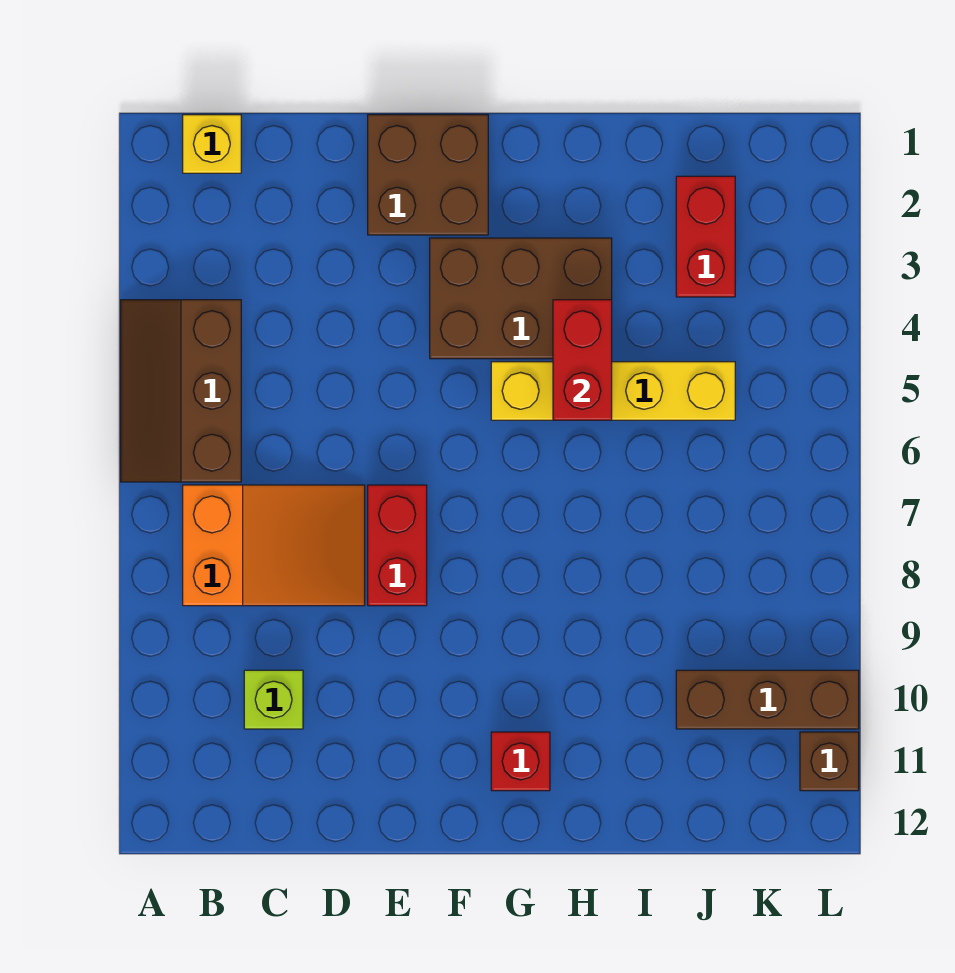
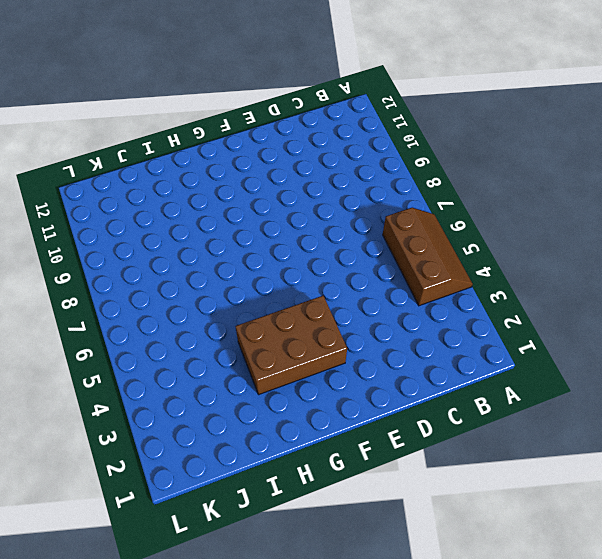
none -> yellow brick B1 level 1
none -> orange slope B7:D8 level 1 top B
none -> lime brick C10 level 1

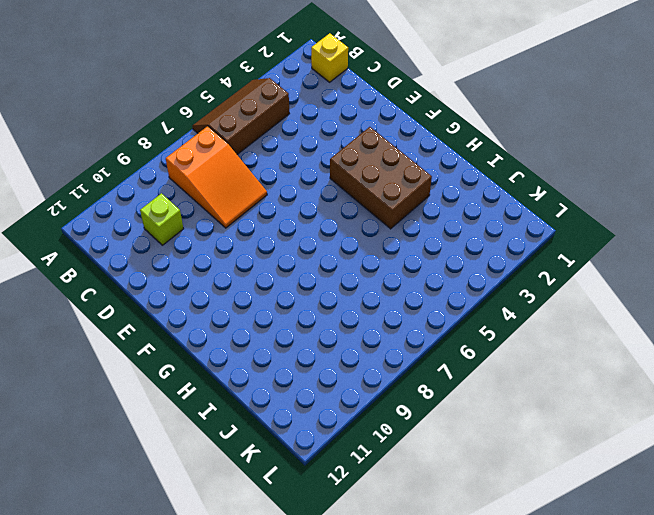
none -> brown brick E1:F2 level 1
none -> red brick E7:E8 level 1
none -> yellow brick G5:J5 level 1

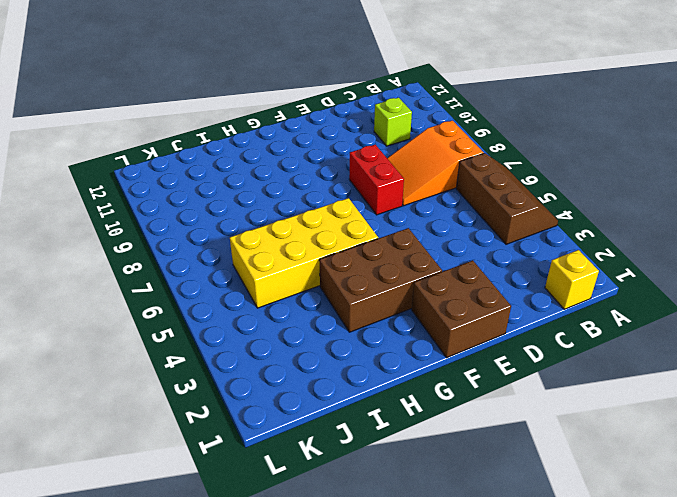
yellow brick G5:J6 level 1 -> yellow brick G5:J5 level 1
none -> red brick G11 level 1
none -> red brick J2:J3 level 1
none -> brown brick J10:L10 level 1

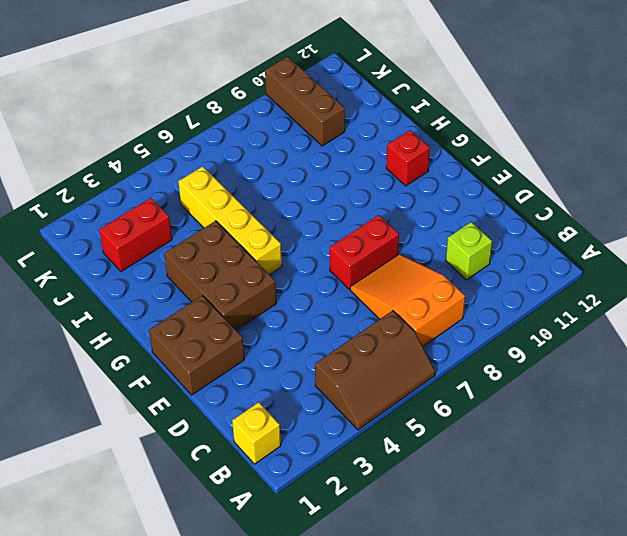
none -> brown brick L11 level 1
none -> red brick H4:H5 level 2

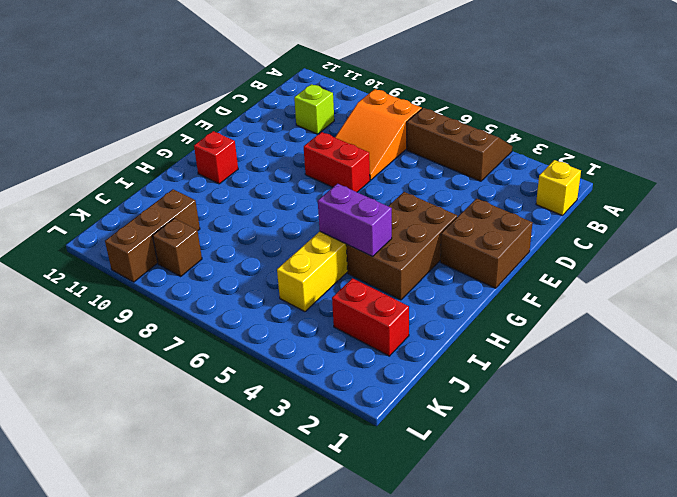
purple brick H4:H5 level 2 -> red brick H4:H5 level 2
brown brick K9 level 1 -> brown brick L11 level 1

